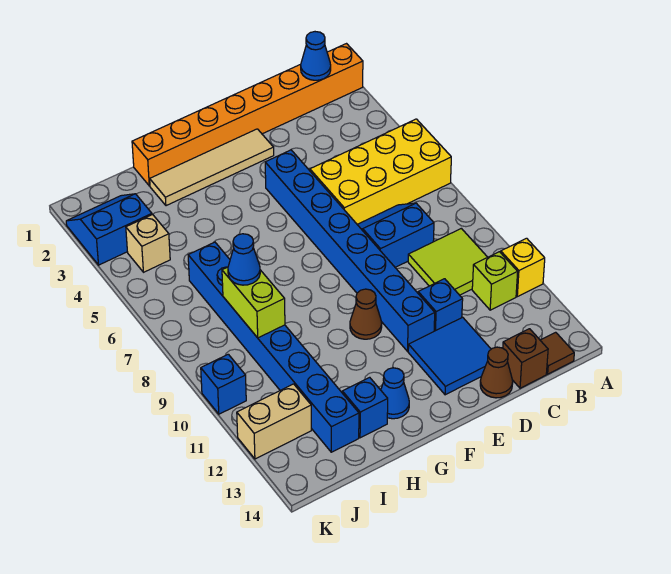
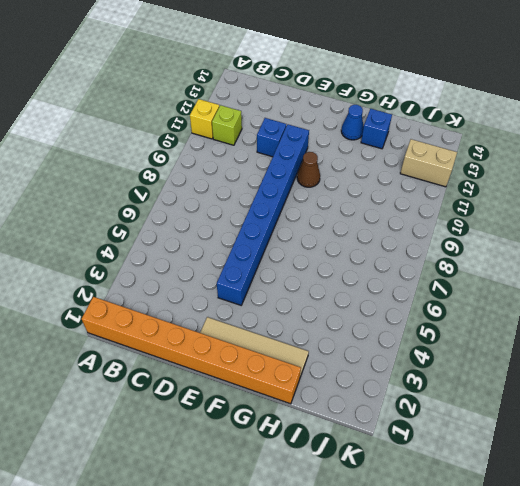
none -> yellow brick A5:D6 level 1
none -> lime tile B9:C10 level 1
none -> brown tile B14 level 1

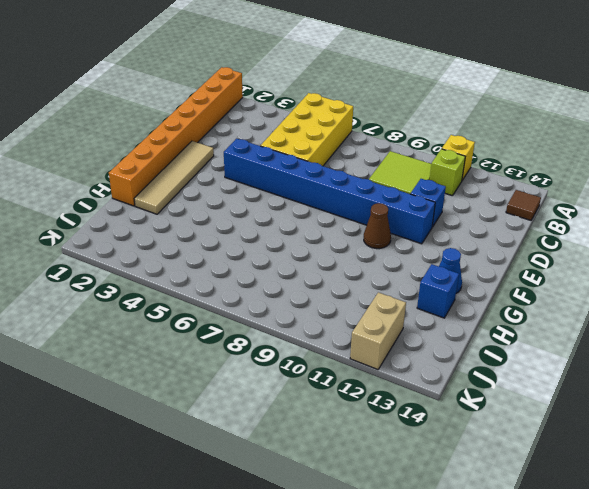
none -> blue slope C7:D8 level 1 top 8
none -> brown brick C14 level 1
none -> blue tile D12:E13 level 1

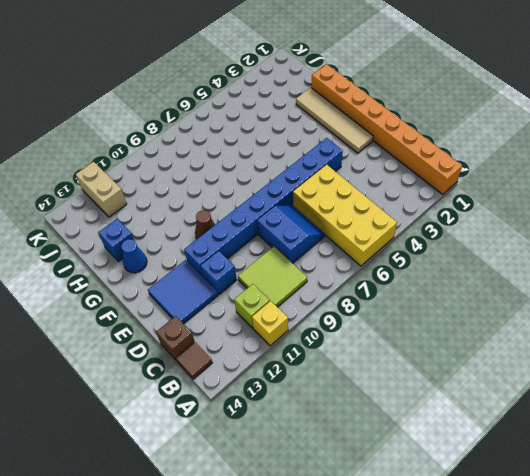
none -> brown cone D14 level 1
none -> blue brick I6:I13 level 1
none -> blue slope J2:K3 level 1 top 3

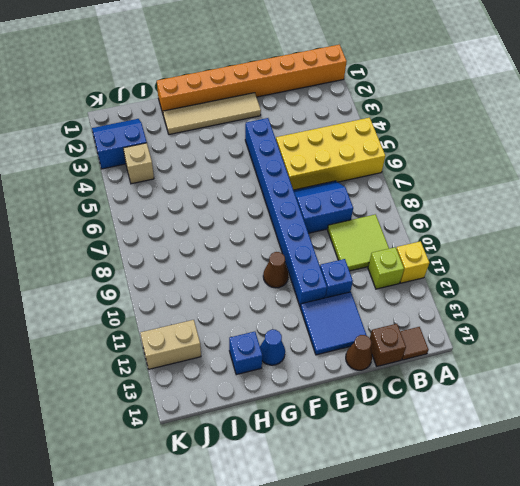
none -> blue brick I6:I13 level 1
none -> blue brick K10 level 1
none -> blue cone B1 level 2

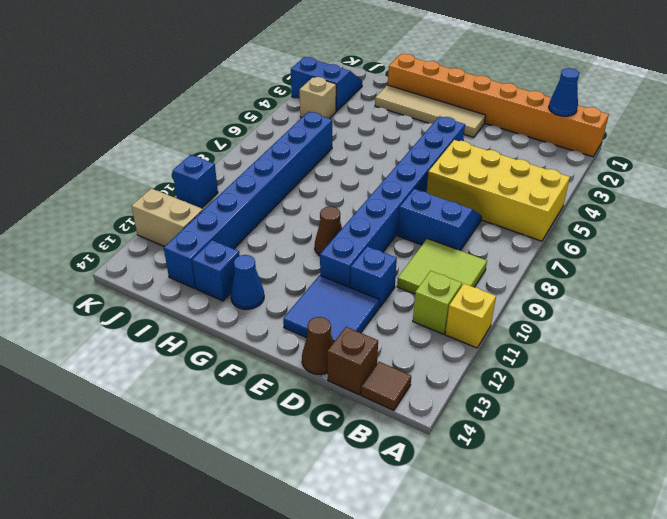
none -> lime brick I8:I9 level 2
none -> blue cone I8 level 3

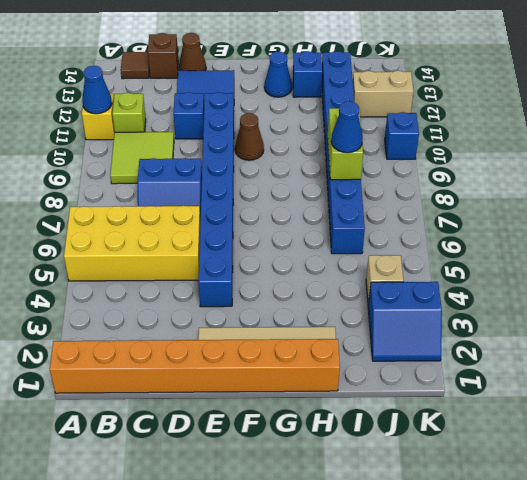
blue cone A11 level 2 -> blue cone B1 level 2

